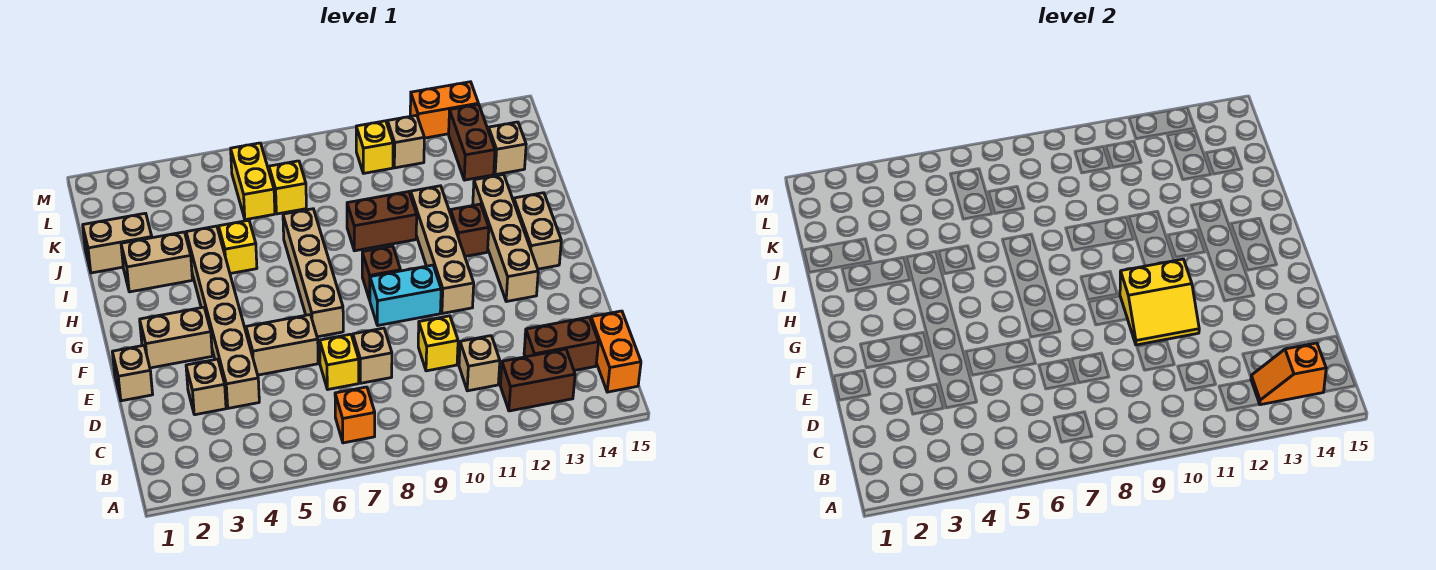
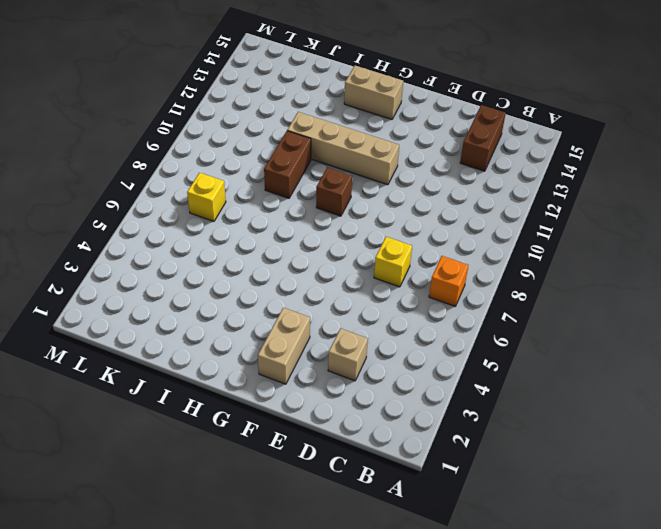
none -> brown brick B12:B13 level 1
none -> orange brick B15:C15 level 1
none -> tan brick C11 level 1
none -> tan brick D4:I4 level 1

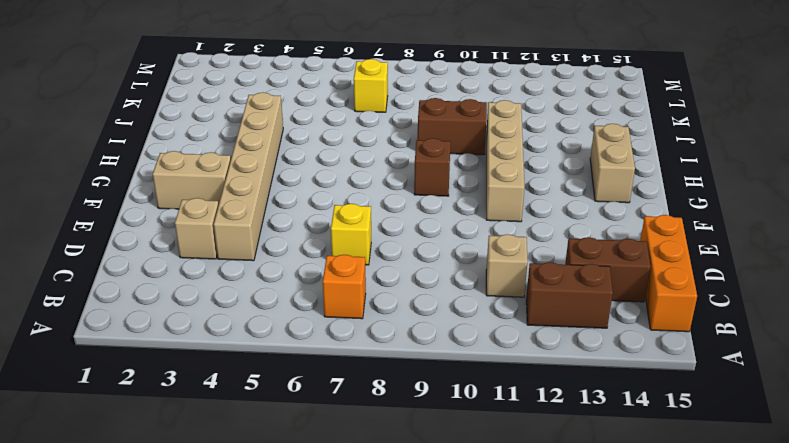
orange brick B15:D15 level 1 -> orange brick B15:C15 level 1
none -> tan brick D8 level 1
none -> yellow brick D10 level 1
none -> tan brick E1 level 1
none -> tan brick E5:E6 level 1

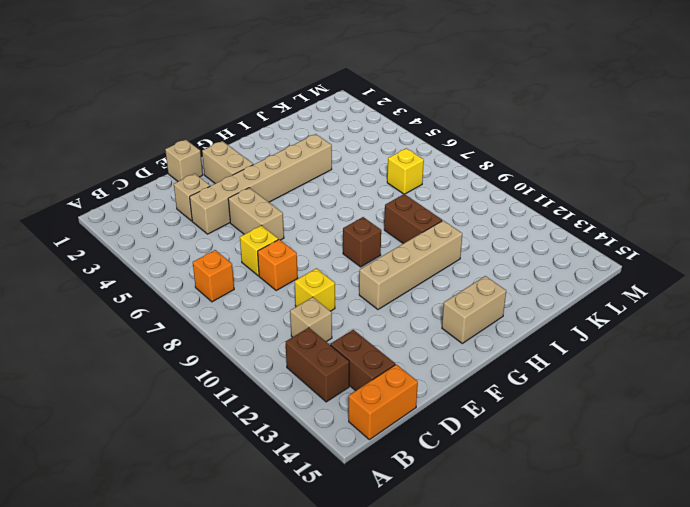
orange brick D8 level 1 -> tan brick D8 level 1
none -> tan brick F7:I7 level 1
none -> cyan brick F9:F10 level 1
none -> tan brick F13:I13 level 1
none -> brown brick H12 level 1

